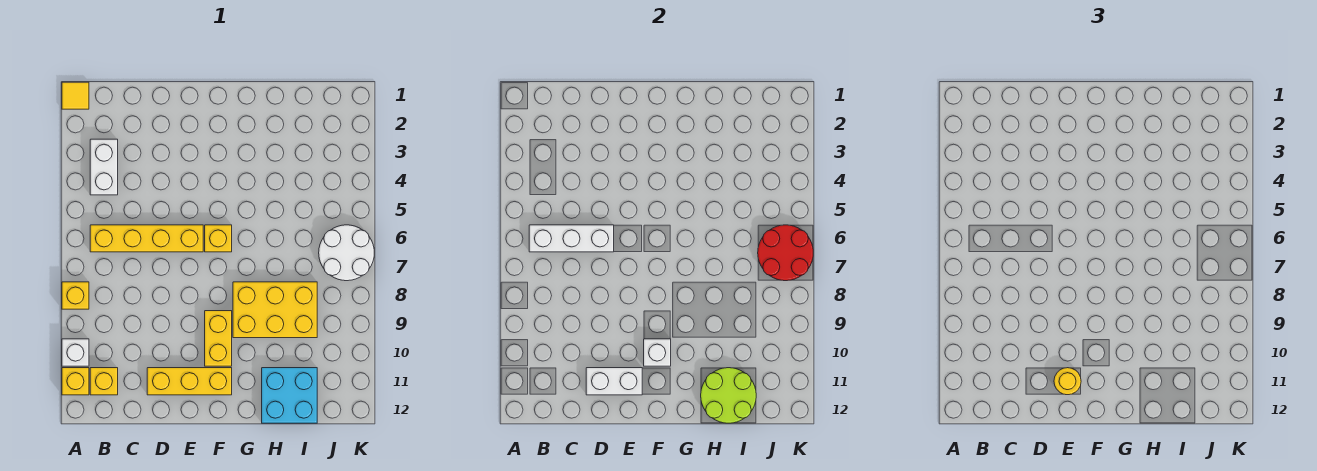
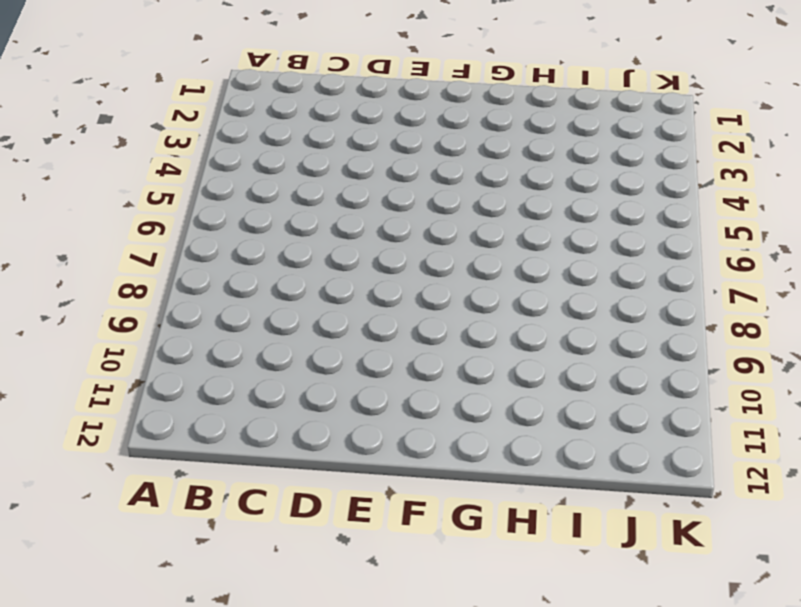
none -> yellow tile A1 level 1
none -> yellow brick A8 level 1
none -> white brick A10 level 1

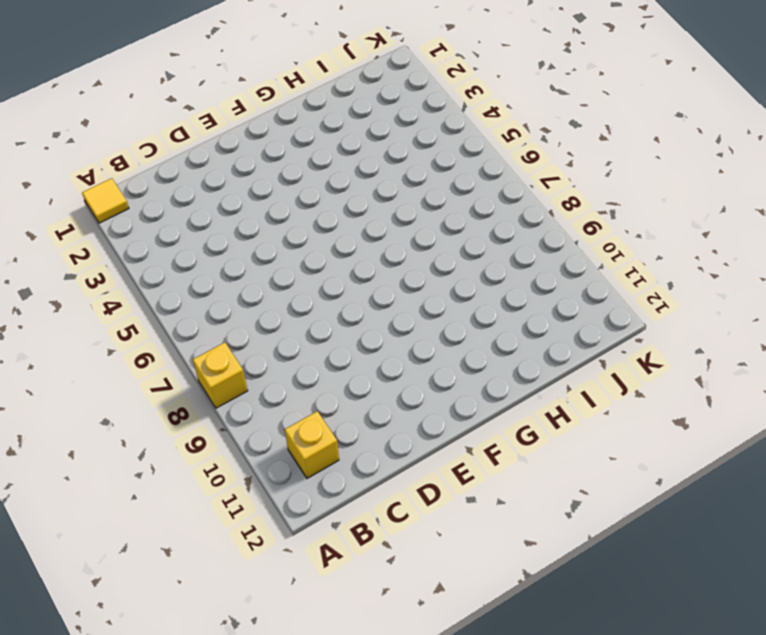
none -> white brick A10 level 1
none -> yellow brick A11 level 1
none -> white brick B3:B4 level 1

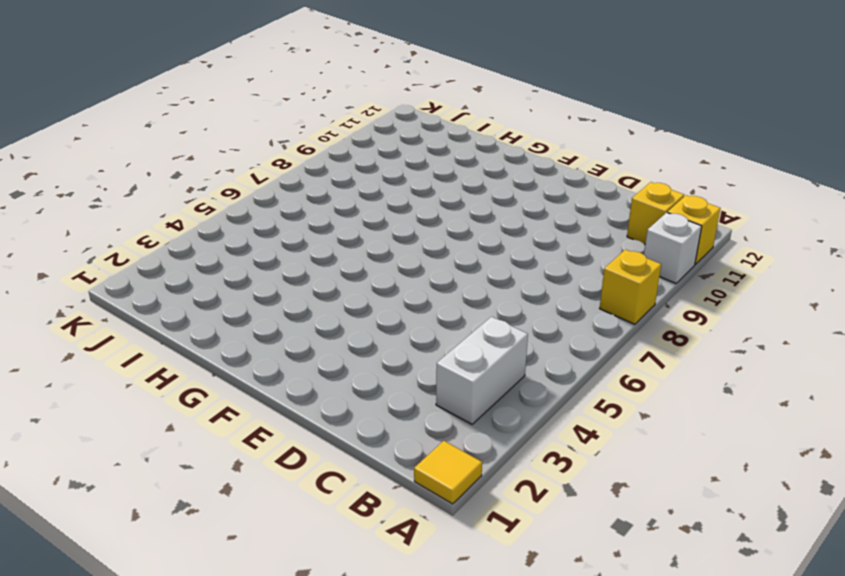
none -> yellow brick B6:E6 level 1
none -> yellow brick D11:F11 level 1
none -> yellow brick F6 level 1

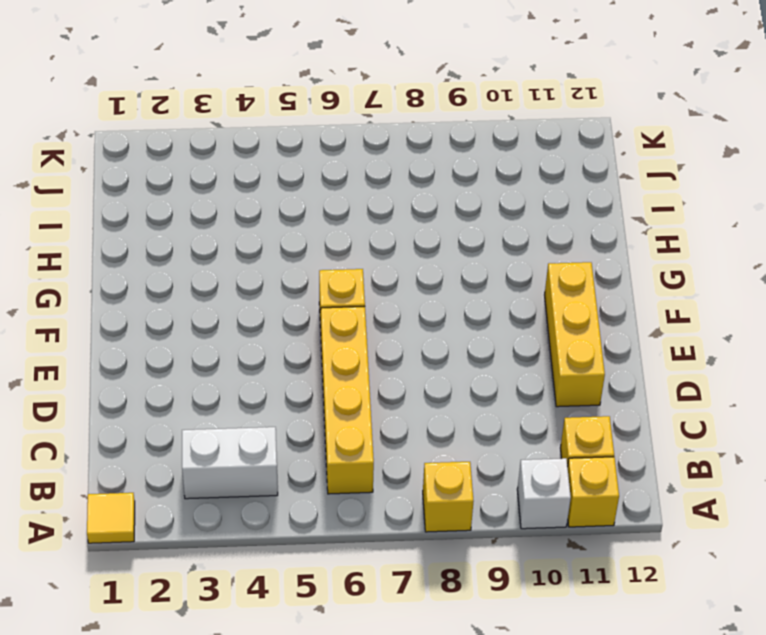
none -> yellow brick F9:F10 level 1
none -> yellow brick G8:I9 level 1
none -> cyan brick H11:I12 level 1

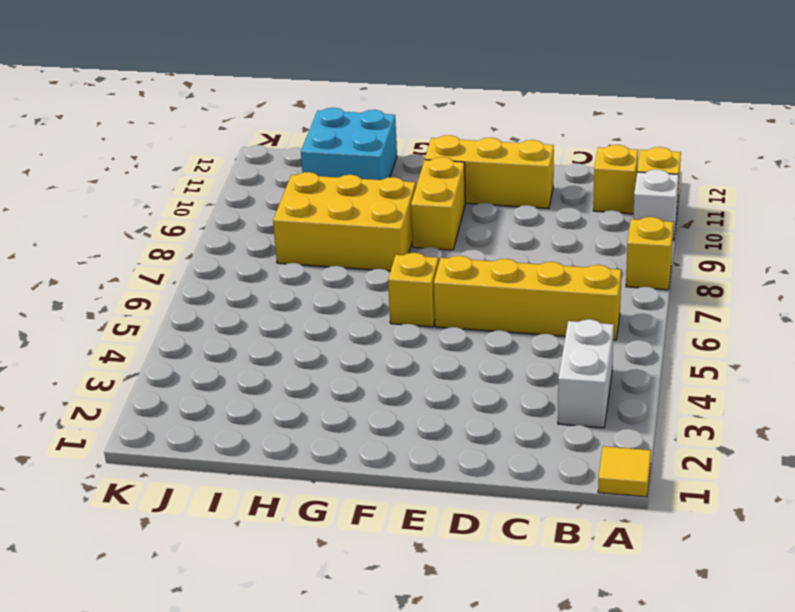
none -> white round brick J6:K7 level 1
none -> white brick B6:D6 level 2
none -> white brick D11:E11 level 2

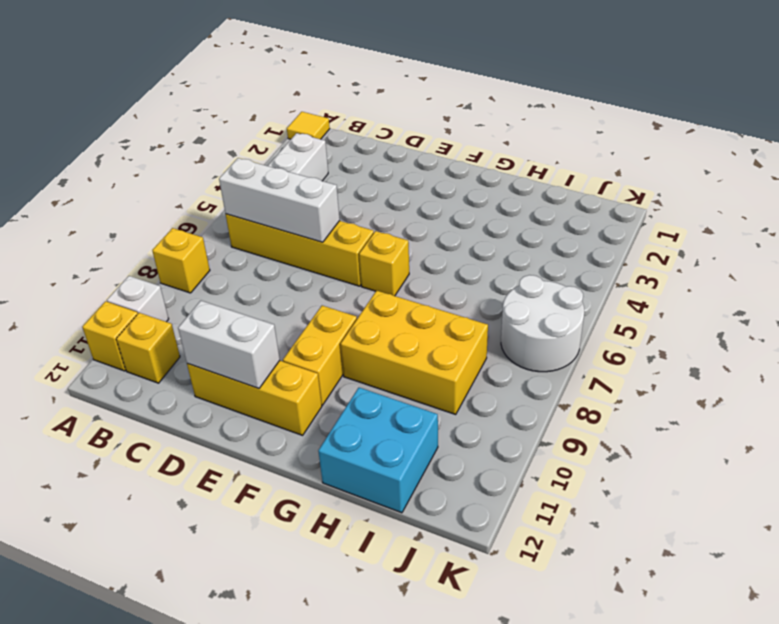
none -> white brick F10 level 2
none -> lime round brick H11:I12 level 2
none -> red round brick J6:K7 level 2

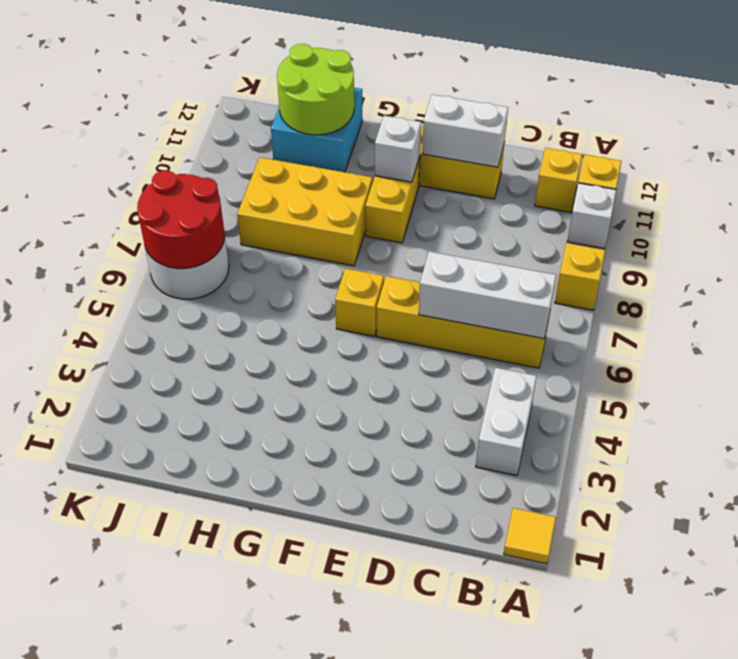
none -> yellow round brick E11 level 3

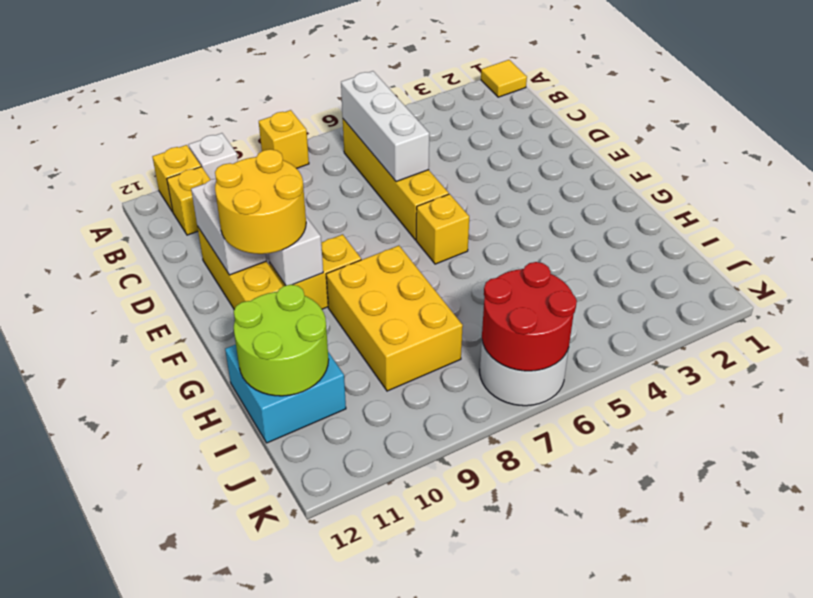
yellow round brick E10:F11 level 3 -> yellow round brick E11 level 3
none -> white brick B3:B4 level 1

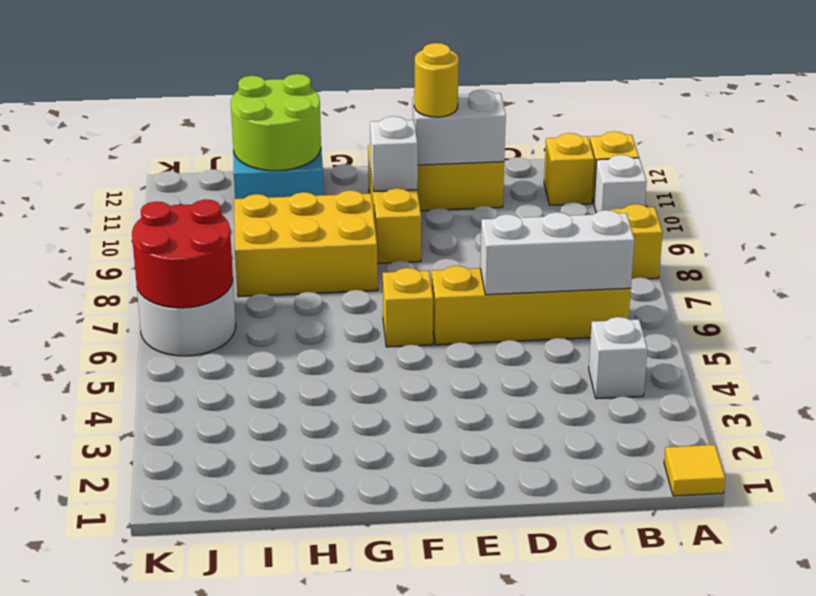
white brick B4 level 1 -> white brick B3:B4 level 1

